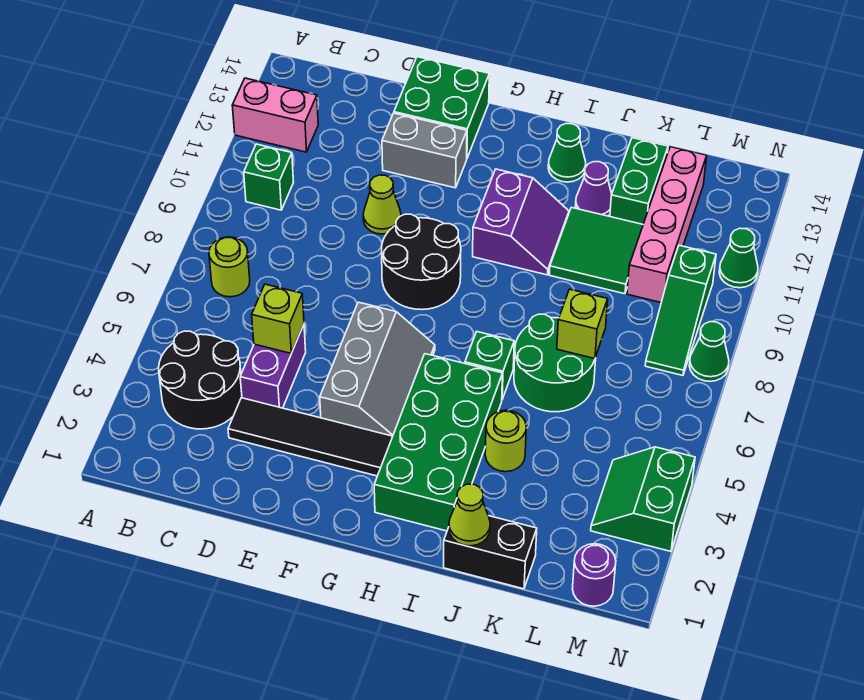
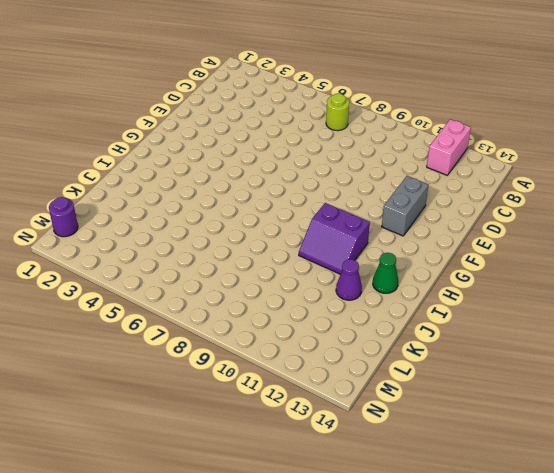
none -> black round brick B3:C4 level 1
none -> green brick B10 level 1
none -> black tile D3:G3 level 1
none -> purple brick D4:D5 level 1

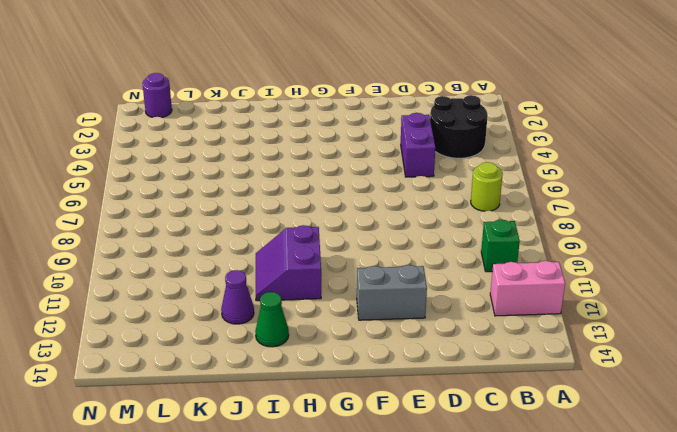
none -> black tile D3:G3 level 1
none -> lime cone E10 level 1
none -> green brick E13:F14 level 1
none -> grey slope F4:G6 level 1 top F

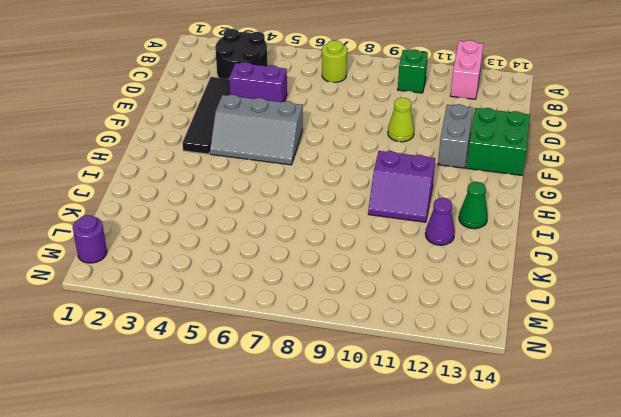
none -> black round brick F8:G9 level 1
none -> green brick H2:I5 level 1
none -> green brick I6 level 1
none -> black brick J1:K1 level 1

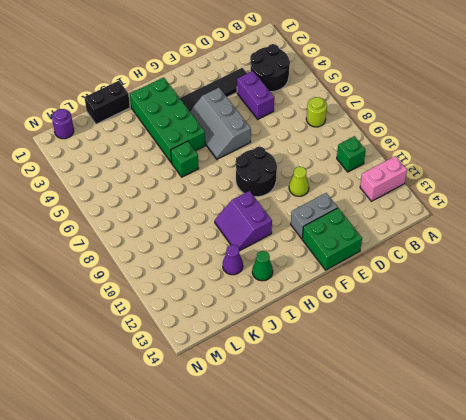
none -> lime round brick J4 level 1
none -> green round brick J6:K7 level 1
none -> green tile J10:K11 level 1
none -> green brick K12:K13 level 1

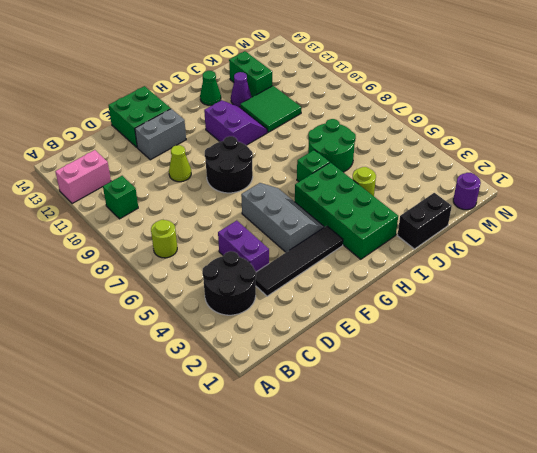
none -> pink brick L10:L13 level 1
none -> green slope M3:N4 level 1 top N
none -> green slope M8:M10 level 1 top 10
none -> green cone N8 level 1

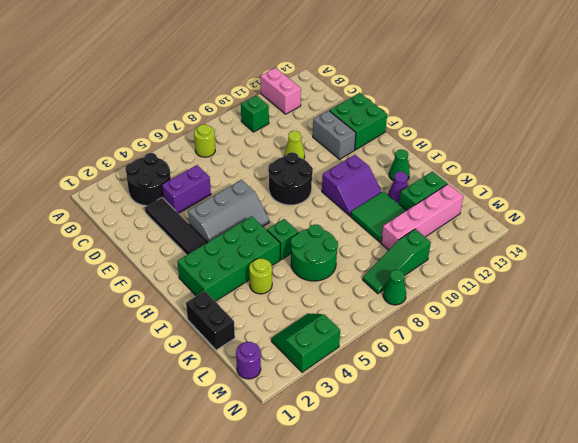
none -> green cone N11 level 1
none -> lime brick D5 level 2
none -> lime cone J1 level 2
none -> lime brick K7 level 2

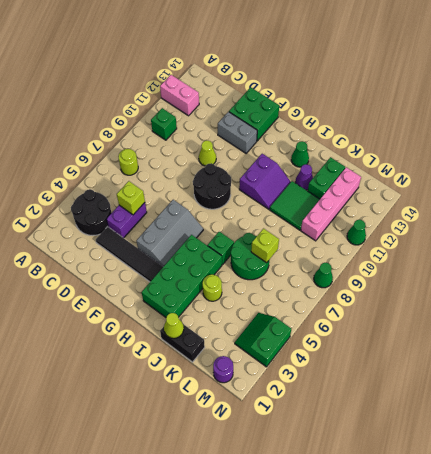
none -> green slope M8:M10 level 1 top 10

